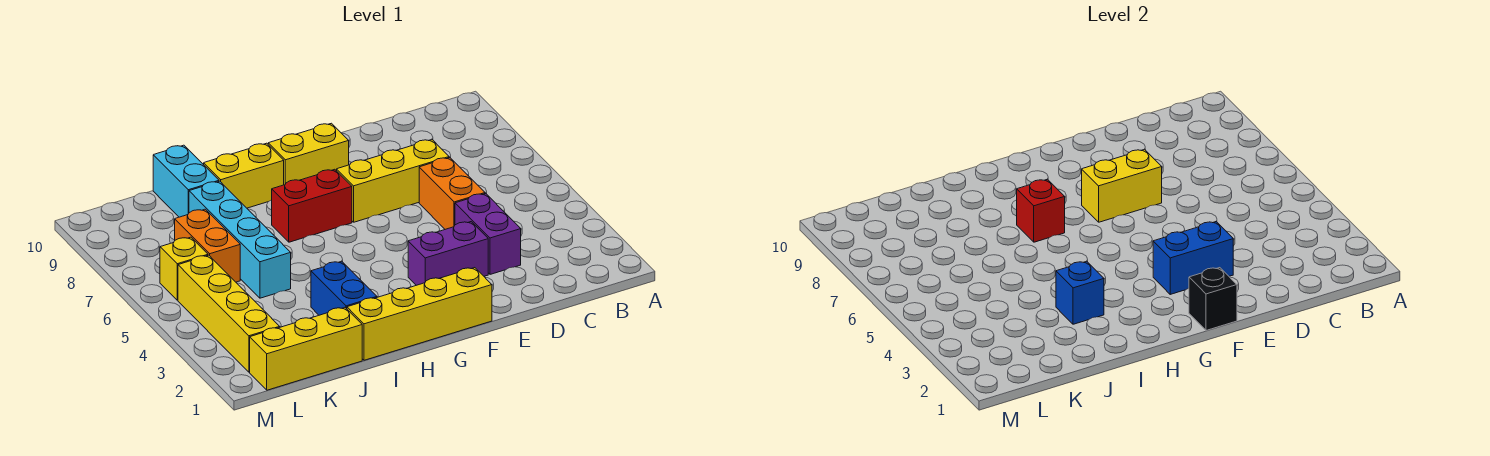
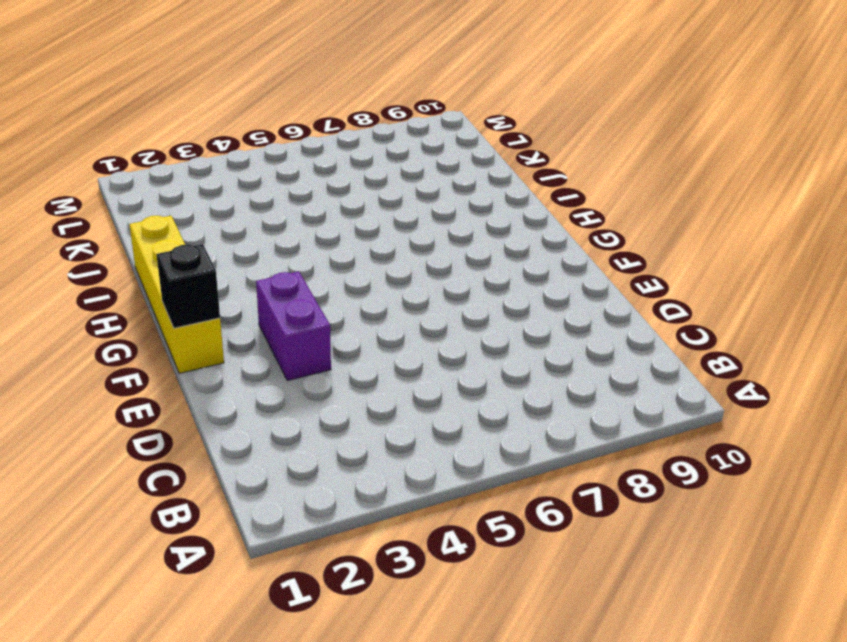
none -> purple brick D3:D4 level 1
none -> orange brick D5:D6 level 1
none -> yellow brick D7:F7 level 1

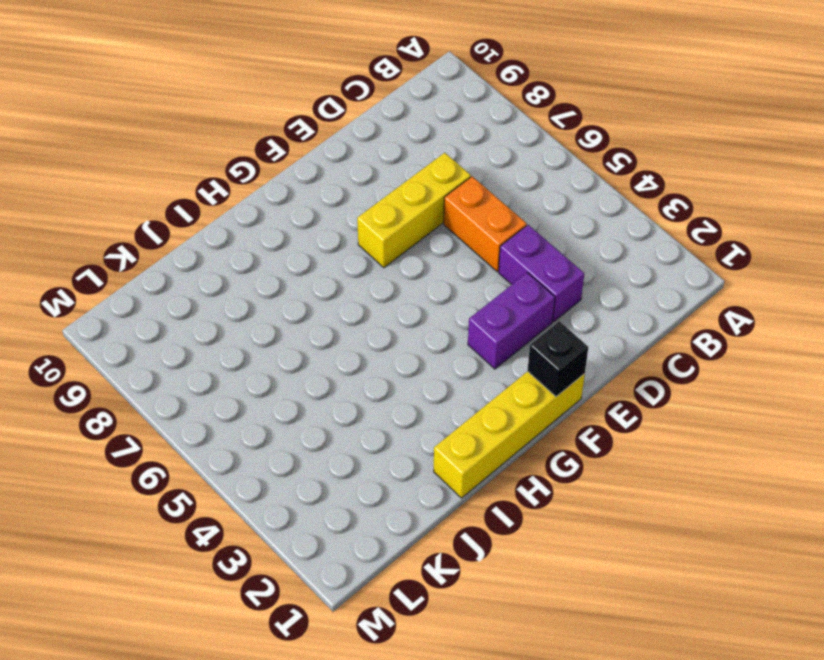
none -> yellow brick F9:G9 level 1
none -> red brick G7:H7 level 1
none -> yellow brick H9:I9 level 1

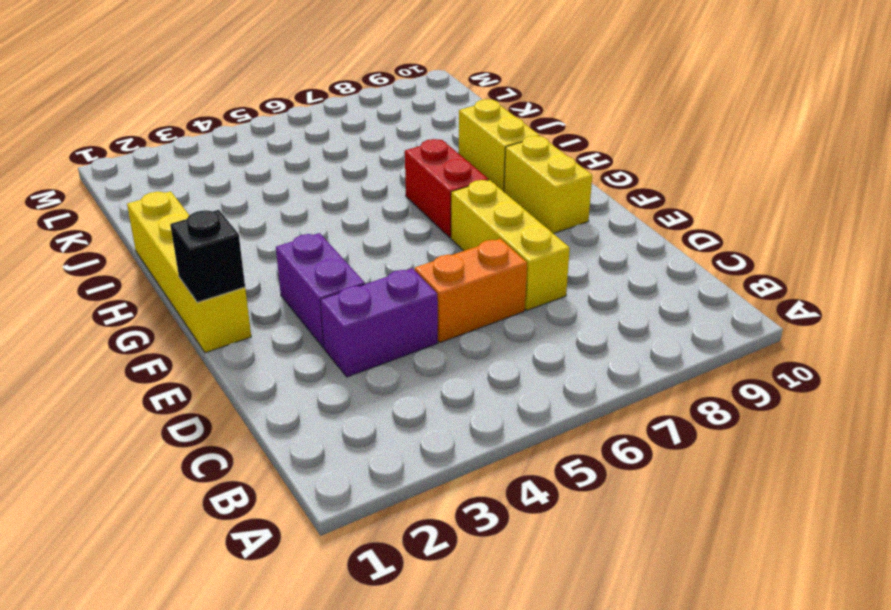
none -> blue brick I2:I3 level 1
none -> yellow brick J1:L1 level 1
none -> cyan brick J5:J8 level 1

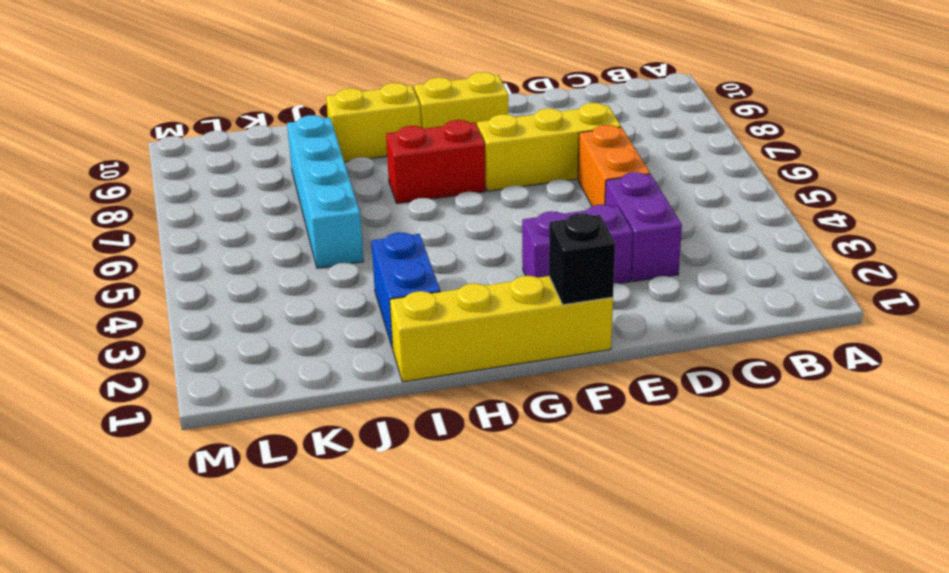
none -> yellow brick J1:L1 level 1
none -> cyan brick J9:J10 level 1
none -> orange brick K6:K7 level 1

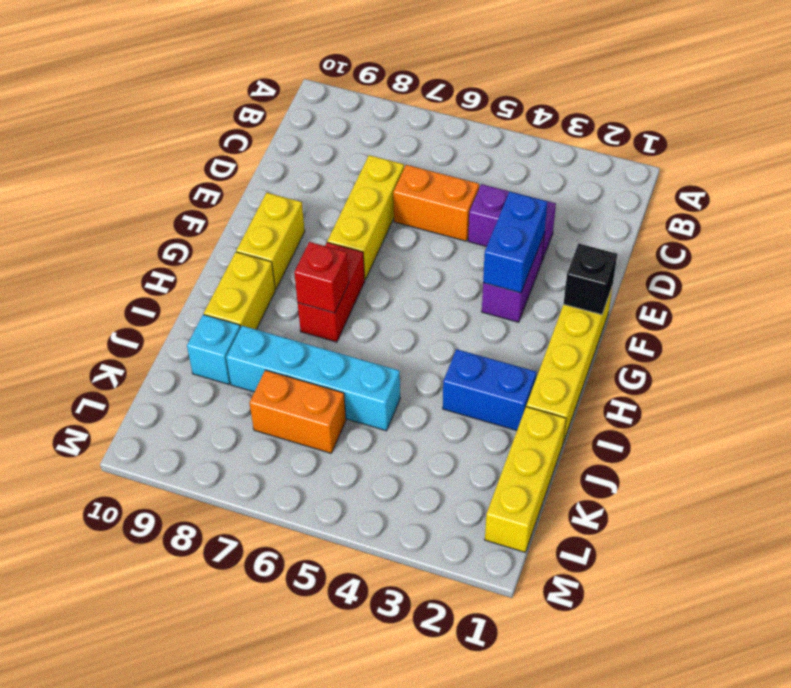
cyan brick J9 level 1 -> cyan brick J9:J10 level 1
none -> yellow brick L2:L5 level 1
none -> yellow brick L6 level 1
none -> yellow brick E7:F7 level 2

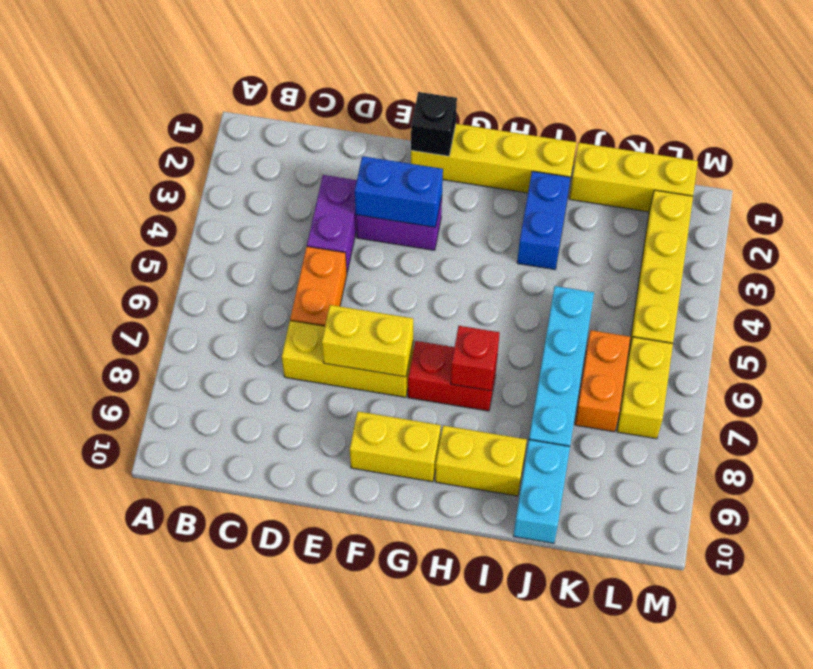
yellow brick L6:L7 level 1 -> yellow brick L6 level 1
none -> blue brick I3 level 2

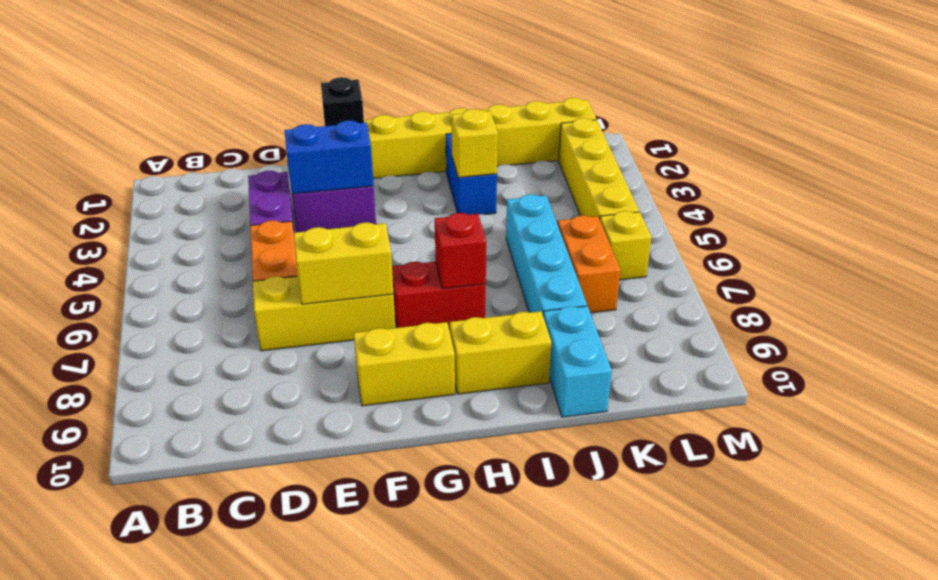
yellow brick I3 level 2 -> blue brick I3 level 2

